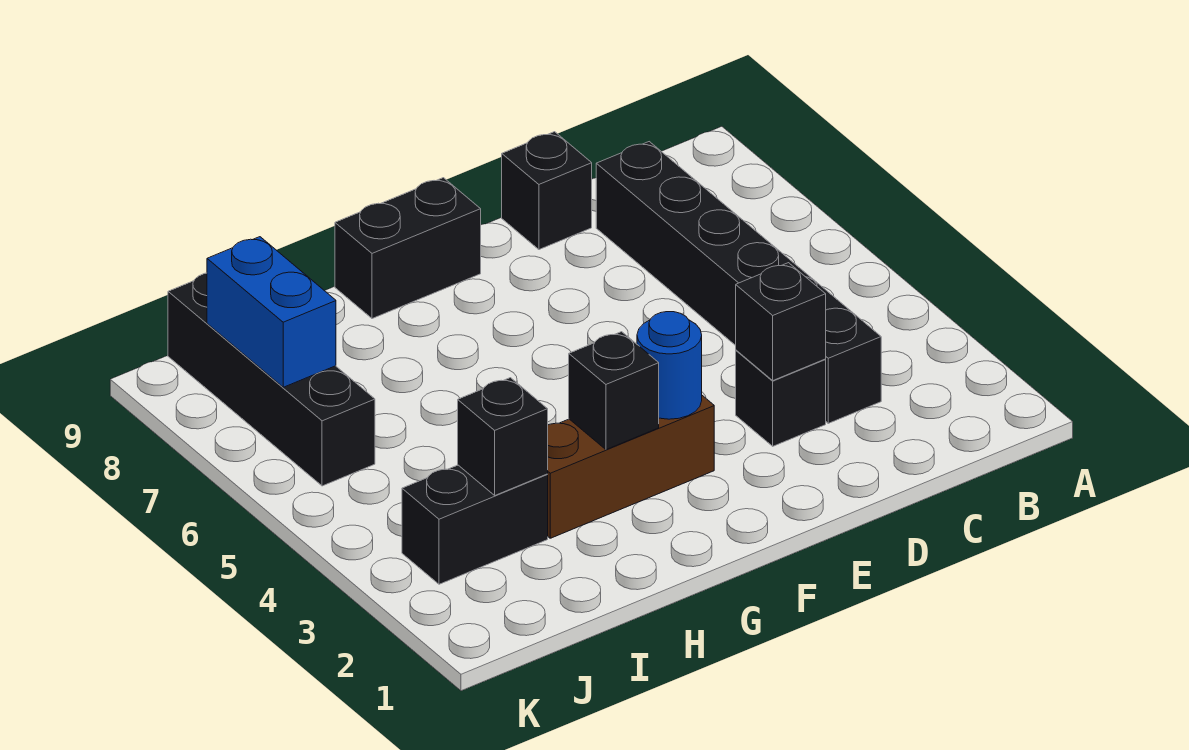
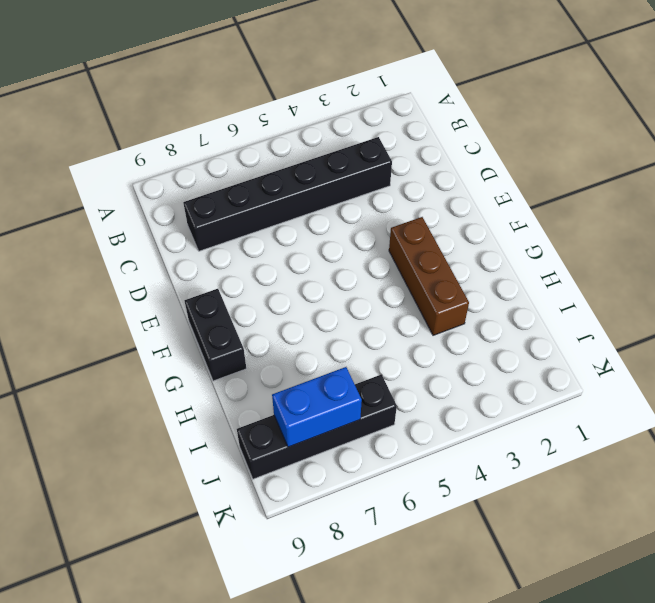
none -> black brick D3 level 1
none -> black brick D9 level 1
none -> black brick I3:J3 level 1

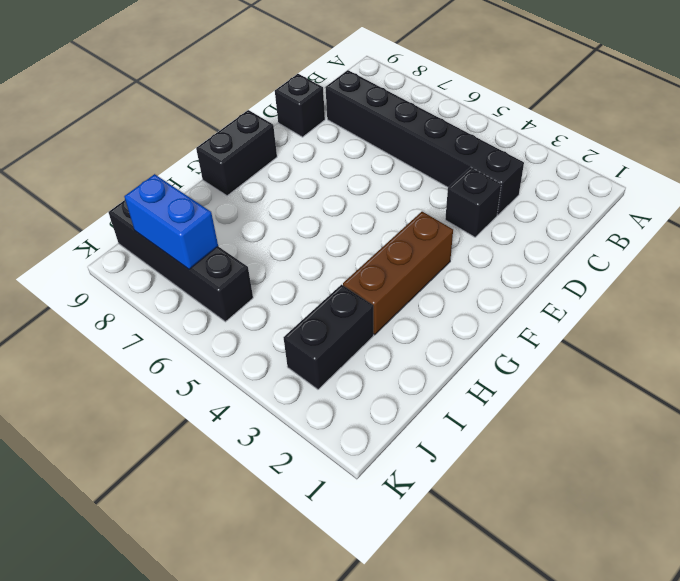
none -> black brick D3 level 2
none -> blue round brick F3 level 2
none -> black brick G3 level 2

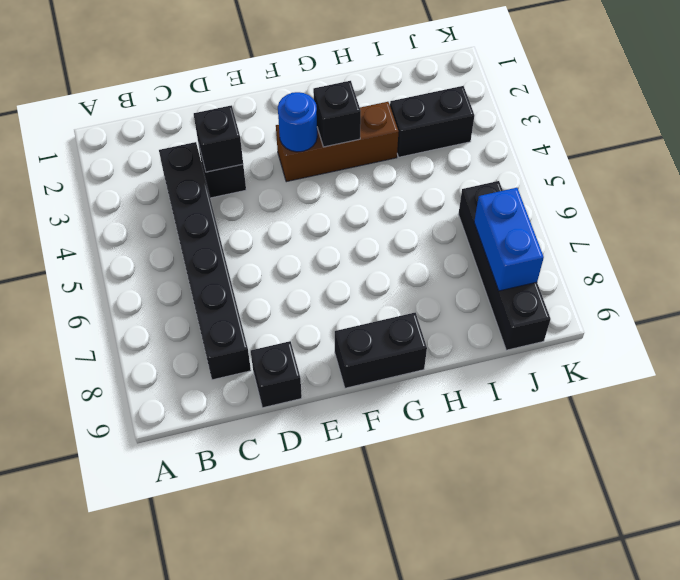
none -> black brick I3 level 2

